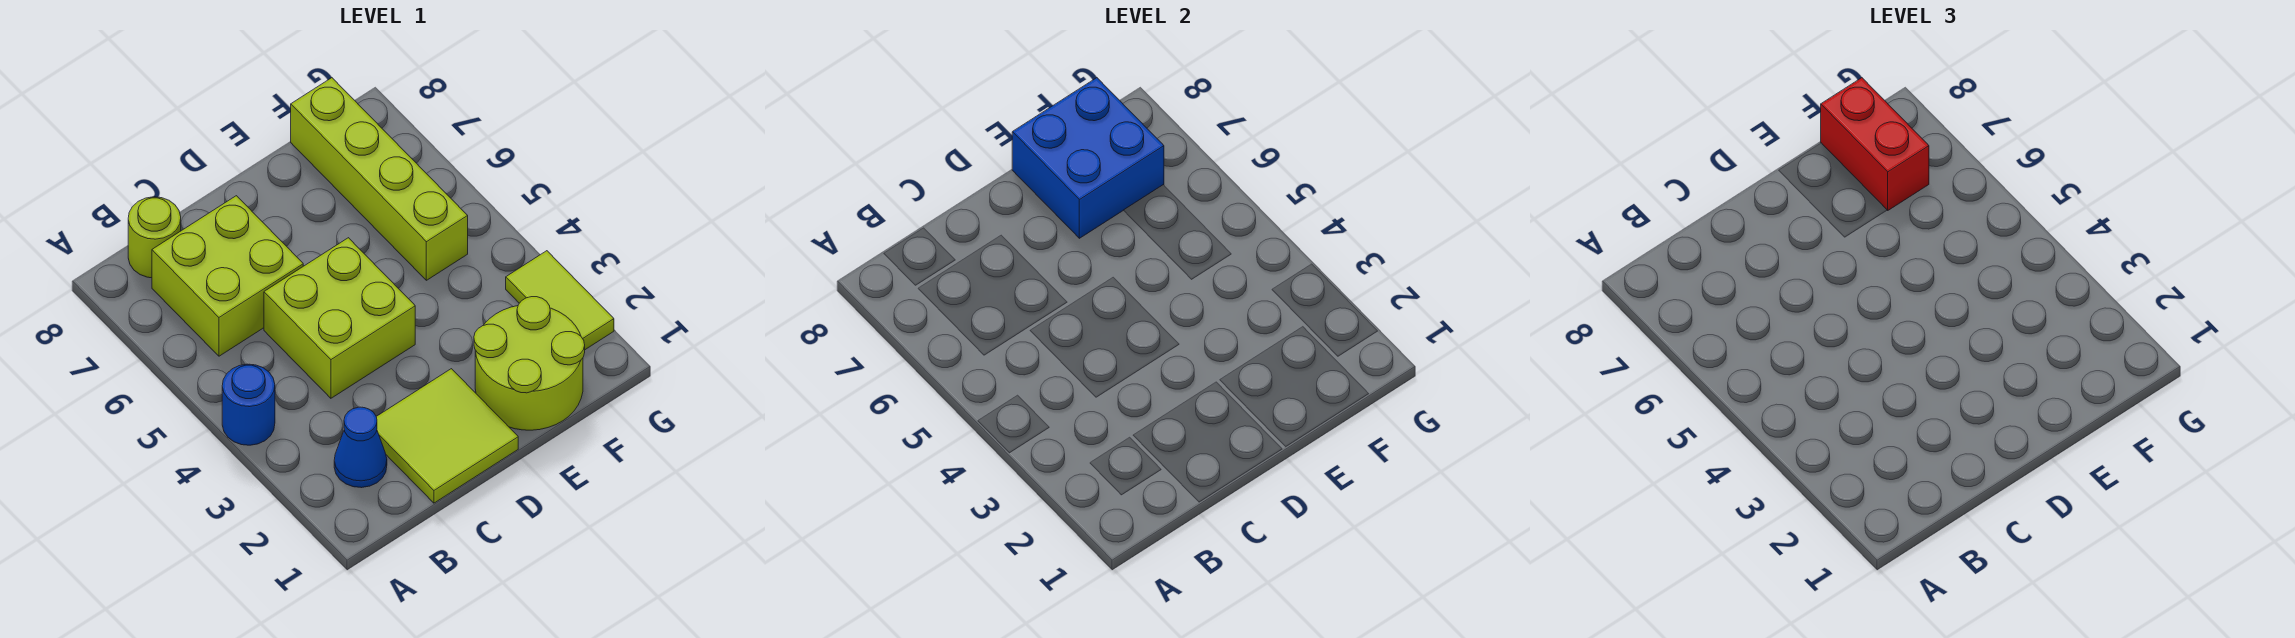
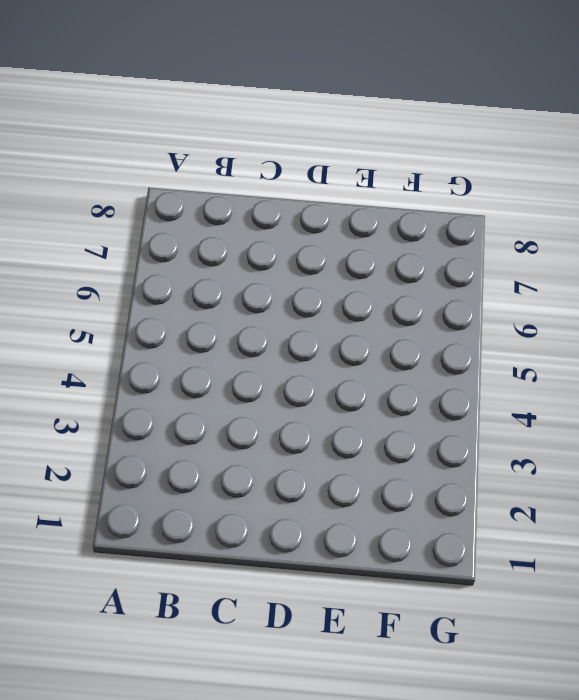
none -> blue round brick A4 level 1
none -> blue cone B2 level 1

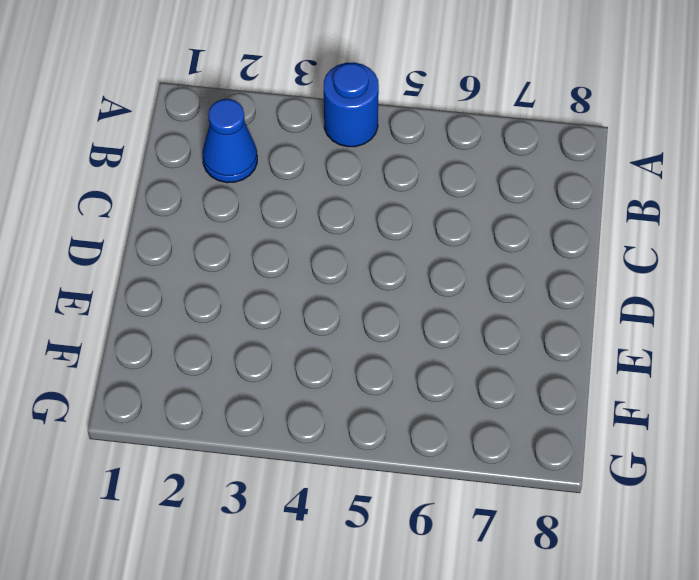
none -> lime brick B6:C7 level 1
none -> lime round brick B8 level 1

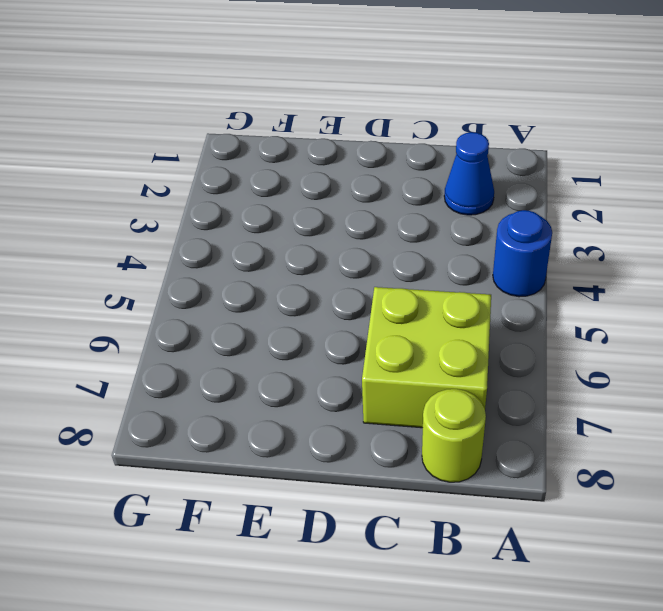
none -> lime tile C1:D2 level 1
none -> lime brick C4:D5 level 1

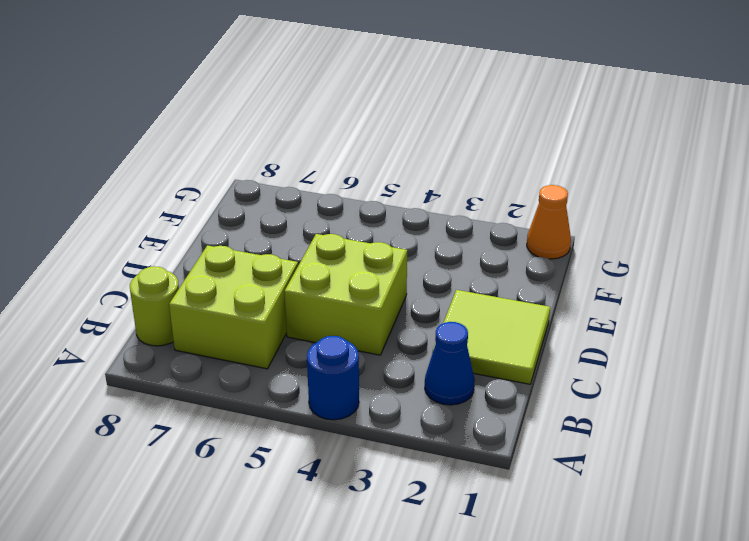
orange cone G1 level 1 -> none
none -> lime round brick E1:F2 level 1
none -> lime brick F5:F8 level 1

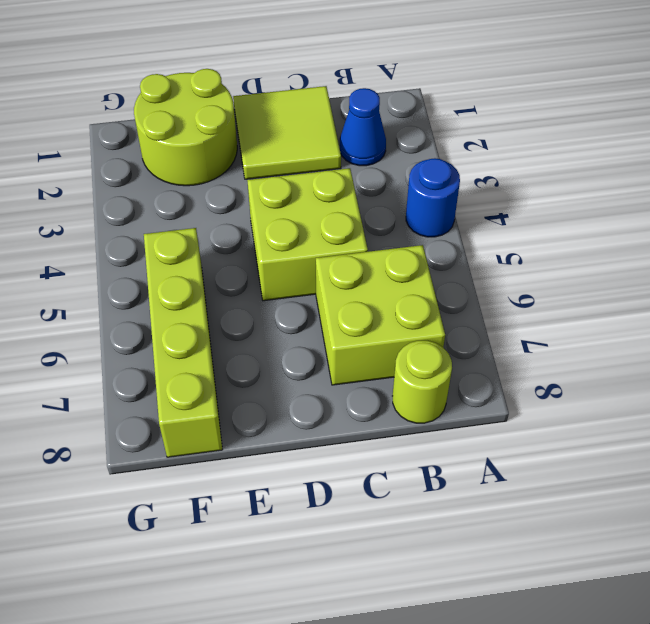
none -> lime tile G2:G3 level 1
none -> blue brick E7:F8 level 2

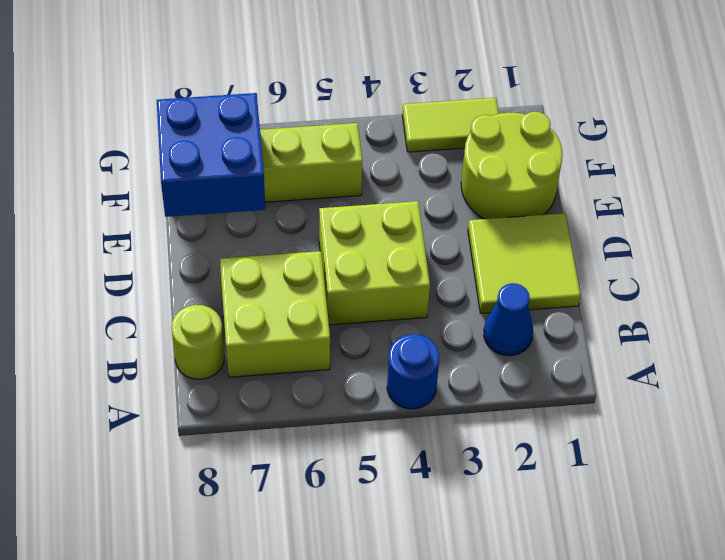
none -> red brick F7:F8 level 3

